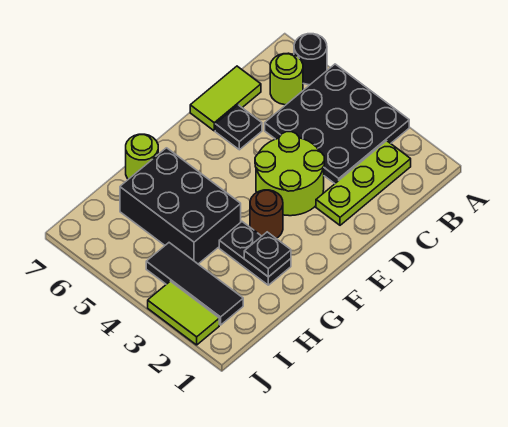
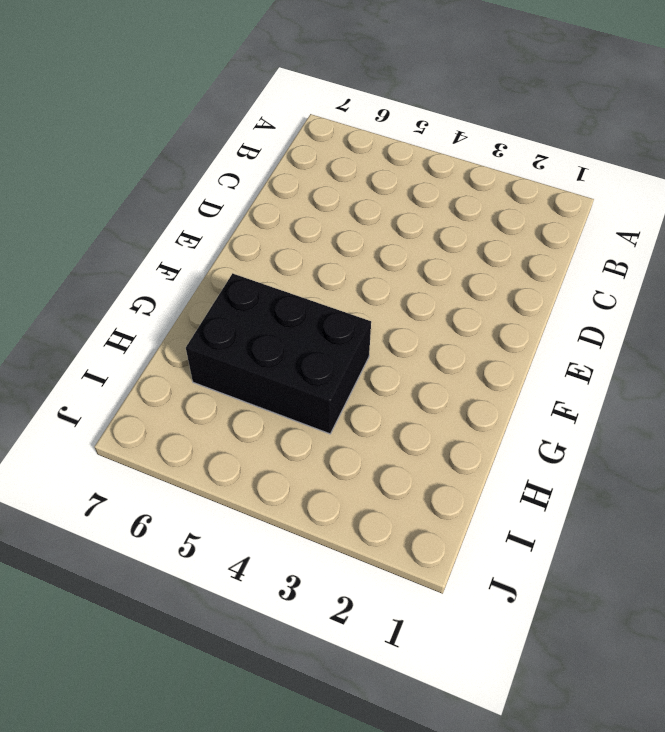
none -> black plate A3:C5 level 1
none -> black round brick A6 level 1
none -> lime plate B2:D2 level 1

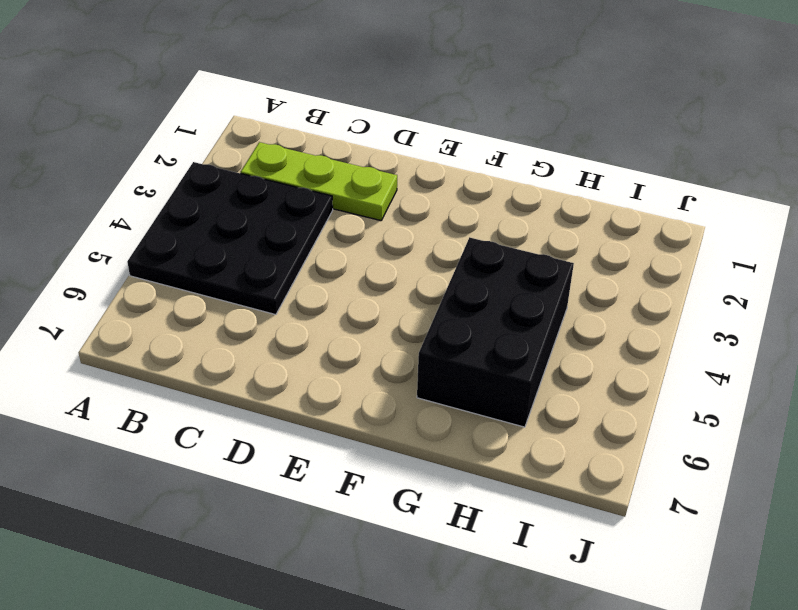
none -> black round brick A6 level 1
none -> lime round brick B6 level 1
none -> lime tile C7:D7 level 1

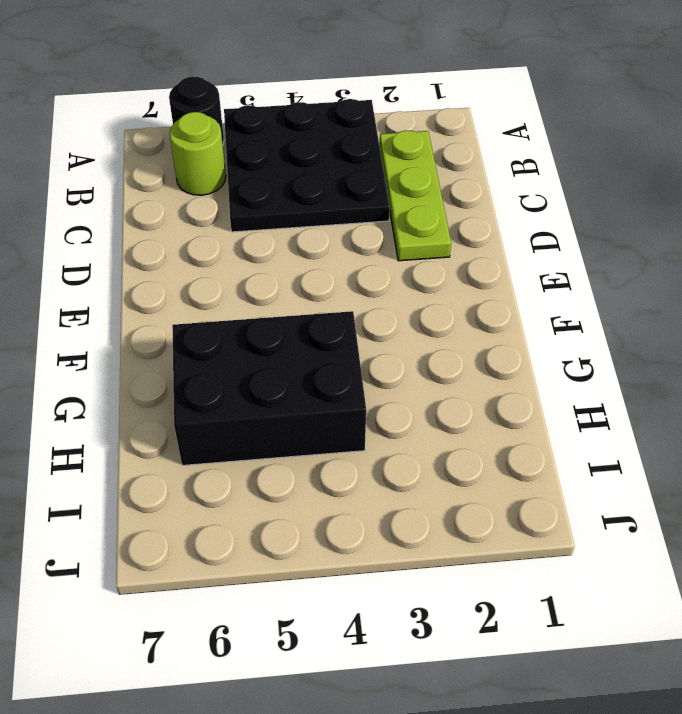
none -> lime tile C7:D7 level 1
none -> lime round brick D3:E4 level 1
none -> black plate D6 level 1

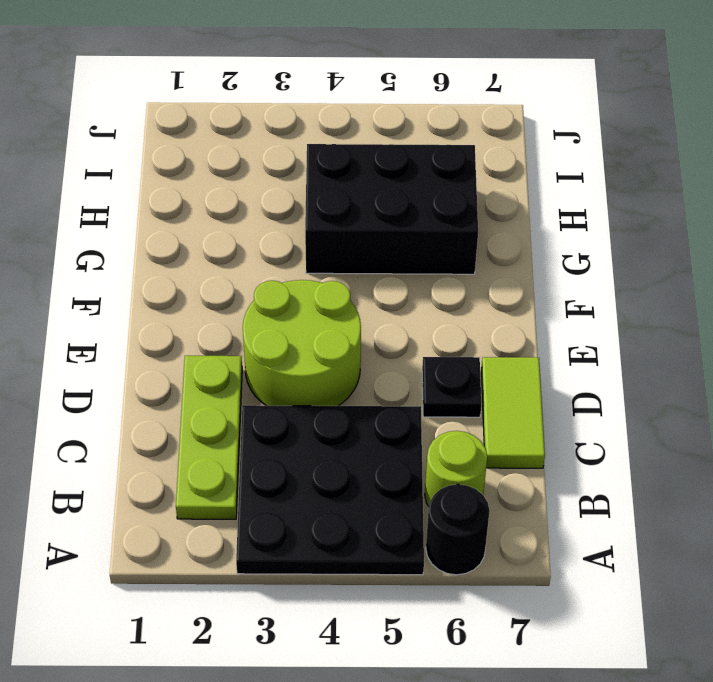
none -> brown round brick F3 level 1
none -> black plate G2:G3 level 1
none -> lime round brick G7 level 1

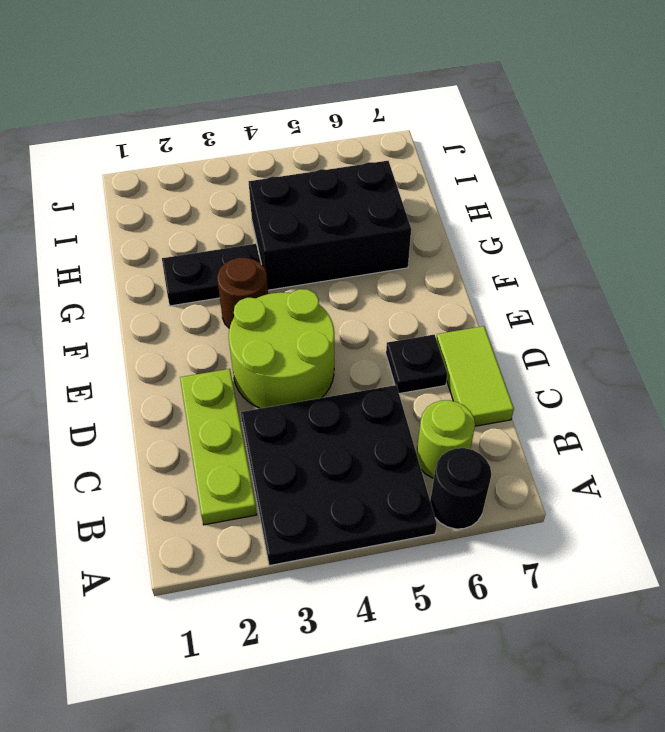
none -> lime round brick G7 level 1
none -> black tile I2:I4 level 1
none -> lime tile J2:J3 level 1

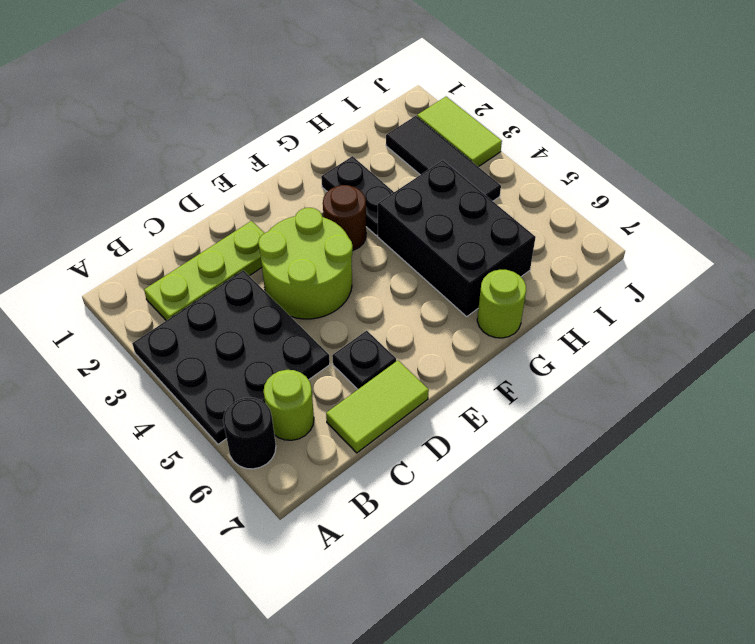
none -> black plate G2 level 2

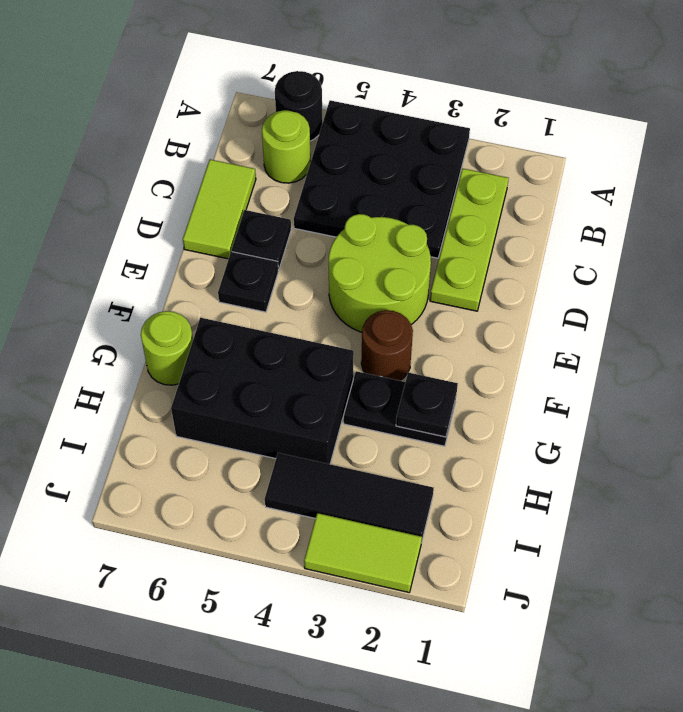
black plate E6 level 1 -> none

